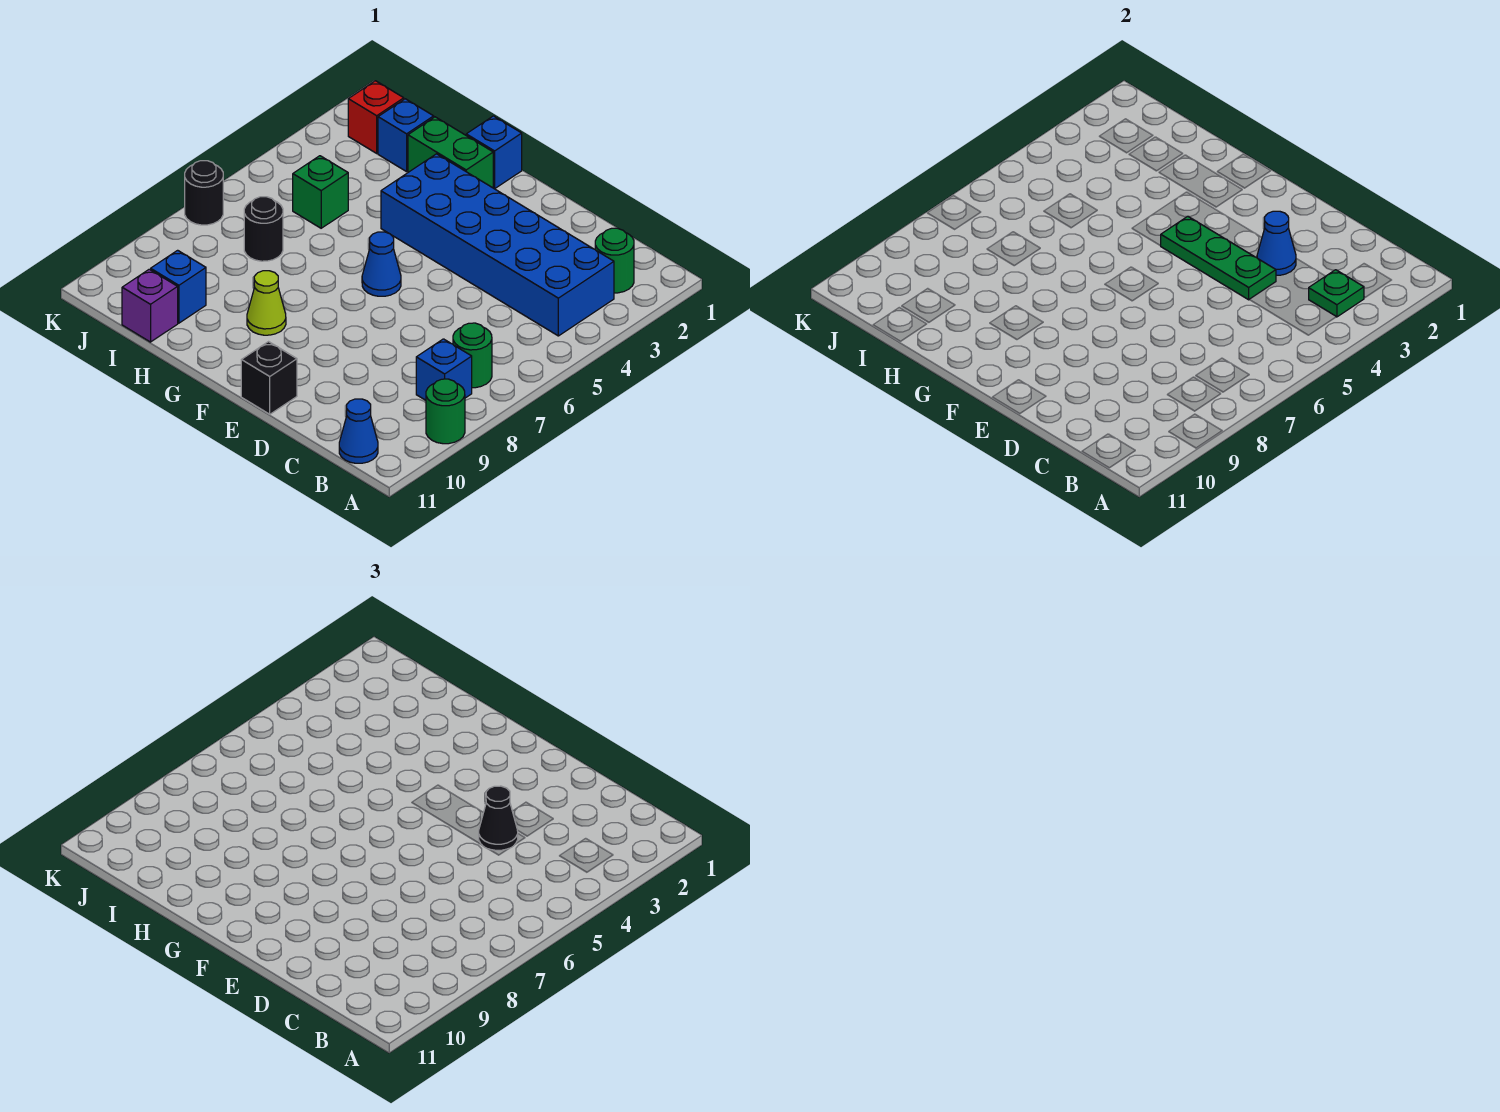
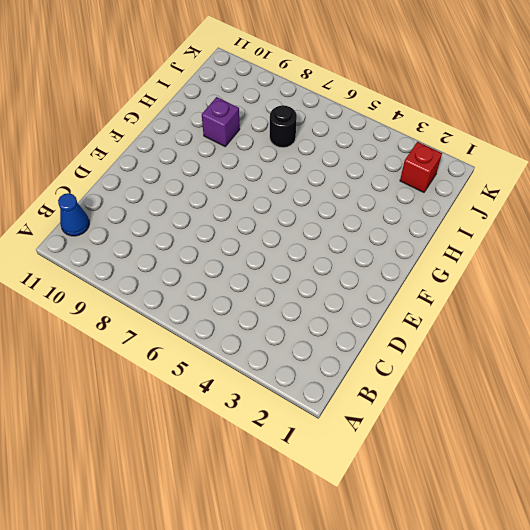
purple brick H9 level 1 -> purple brick I11 level 1
none -> green round brick A9 level 1
none -> green round brick B2 level 1
none -> blue brick B3:G4 level 1

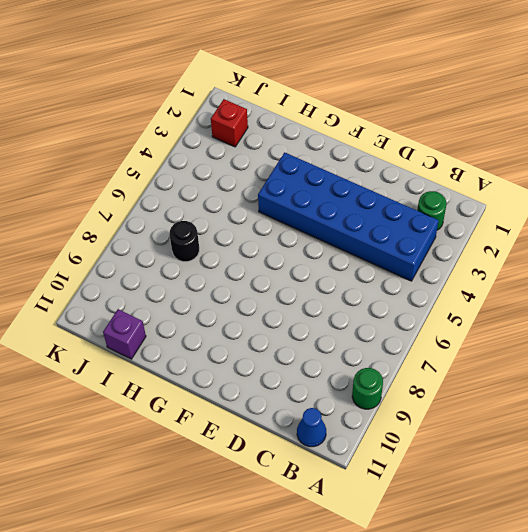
none -> green round brick B7 level 1
none -> blue brick B8 level 1
none -> black brick E11 level 1

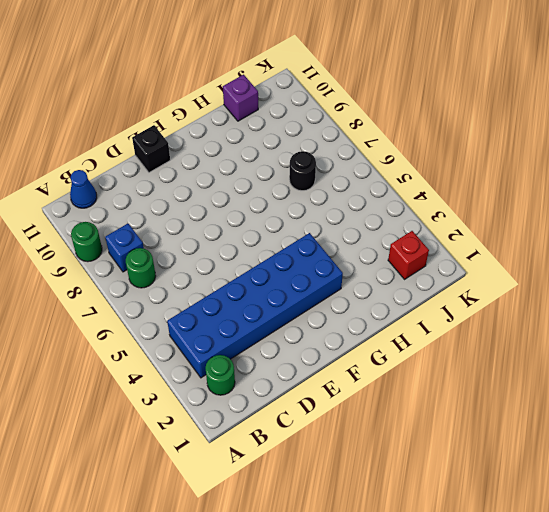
none -> blue cone F6 level 1
none -> blue brick G1 level 1
none -> green brick G2:H2 level 1

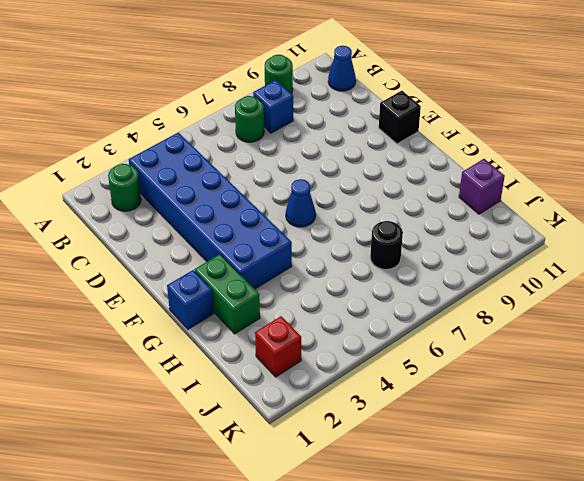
none -> lime cone G9 level 1
none -> blue brick I2 level 1
none -> green brick I5 level 1

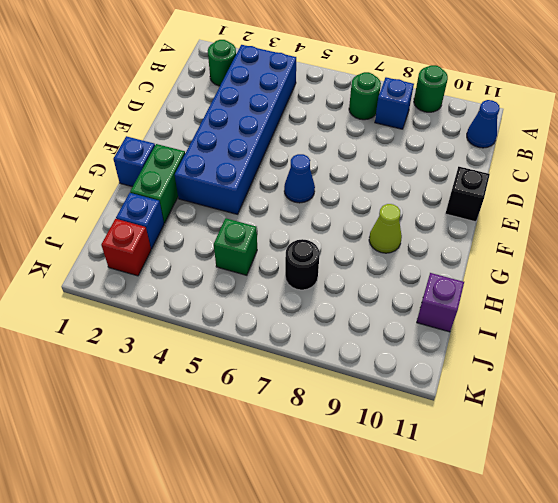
none -> blue brick I10 level 1
none -> black round brick K7 level 1
none -> green plate B3 level 2

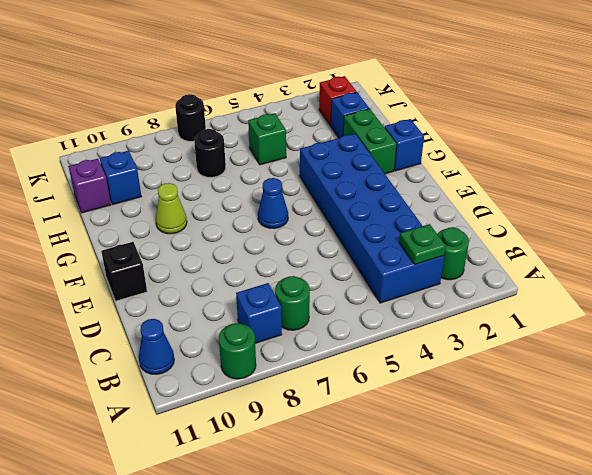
none -> blue cone D3 level 2
none -> green plate D4:F4 level 2
none -> black cone D4 level 3

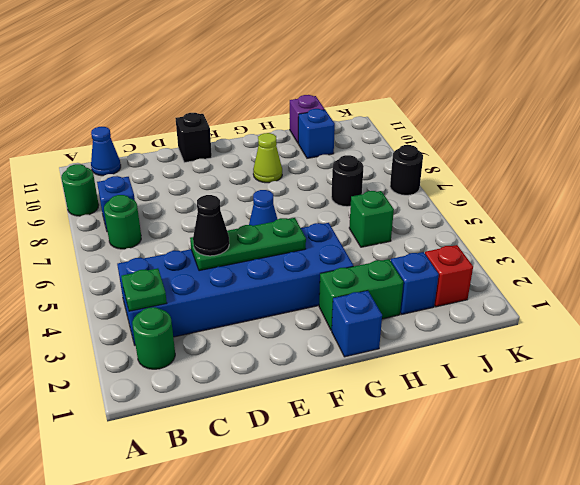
none -> blue cone D3 level 2

